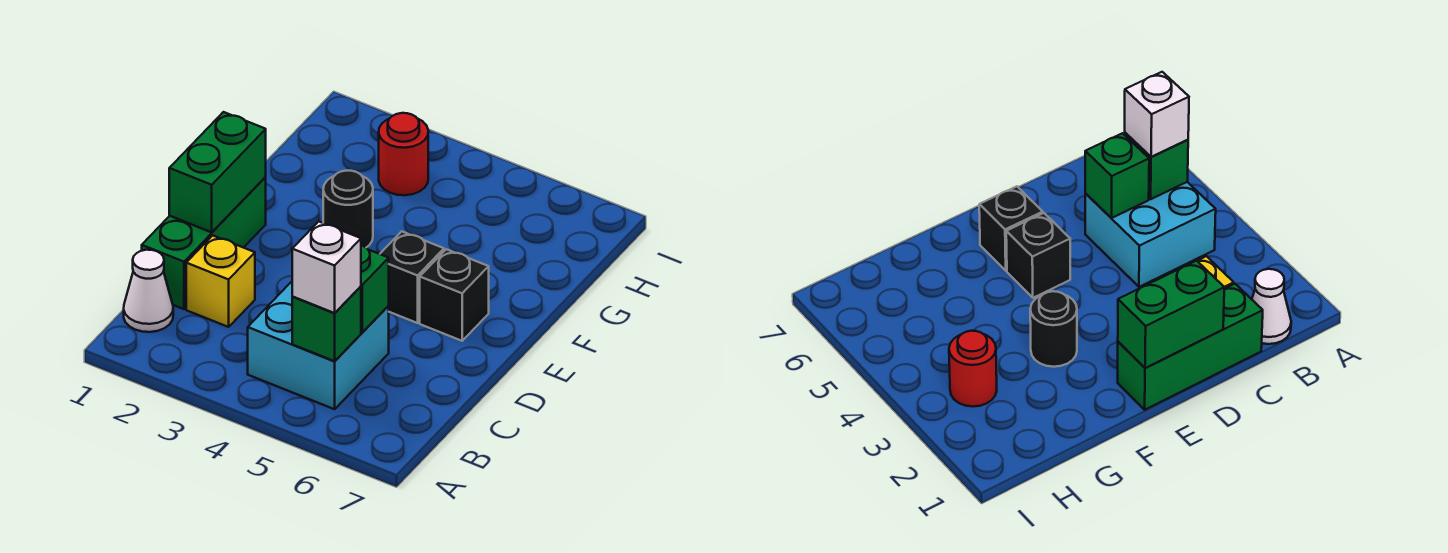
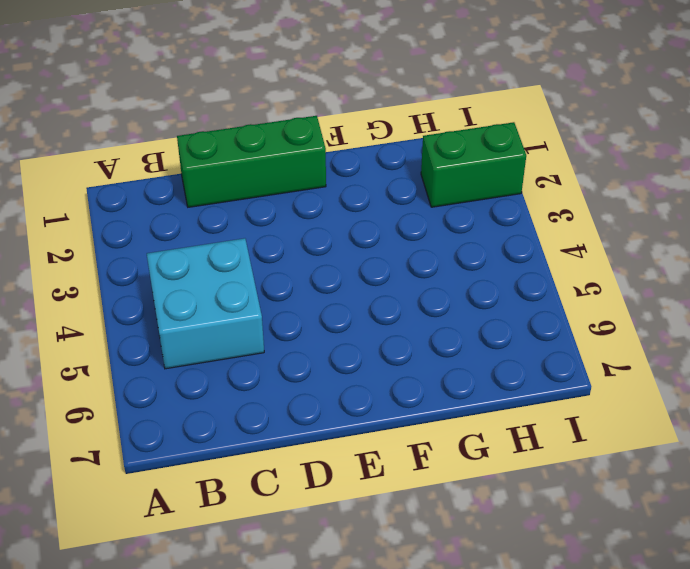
green brick H2:I2 level 1 -> green brick D1:E1 level 2
none -> white cone B1 level 1
none -> yellow brick C2 level 1
none -> black brick E5 level 1

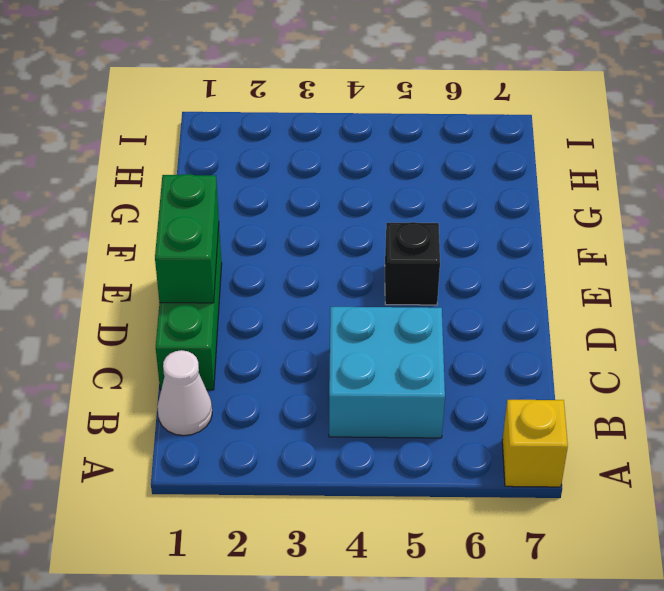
yellow brick A7 level 1 -> yellow brick C2 level 1
none -> black brick E6 level 1
none -> black round brick F3 level 1
none -> red round brick H3 level 1

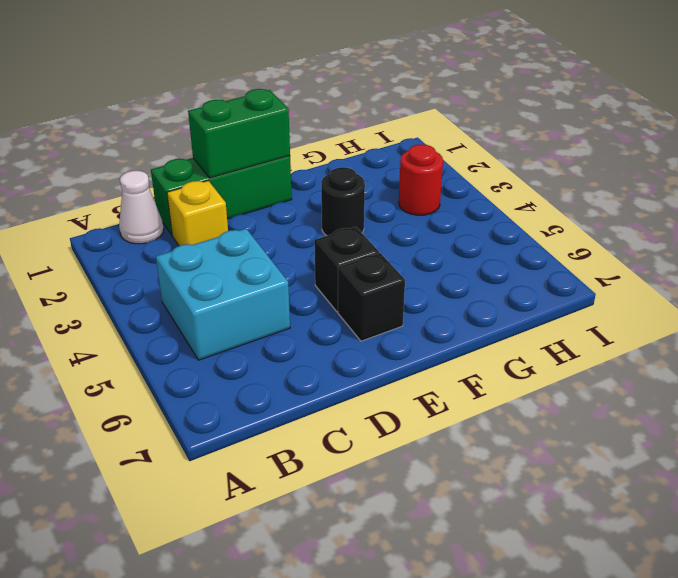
none -> green brick B5 level 2
none -> green brick C5 level 2
none -> white brick B5 level 3

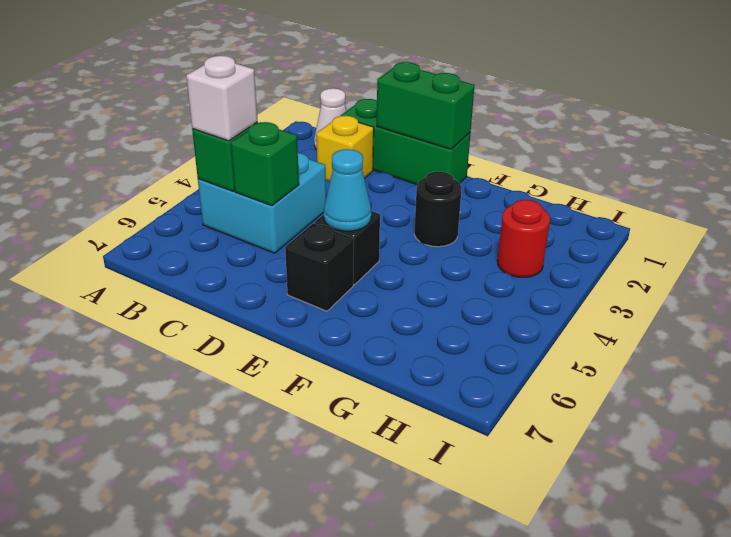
cyan cone E5 level 2 -> none

